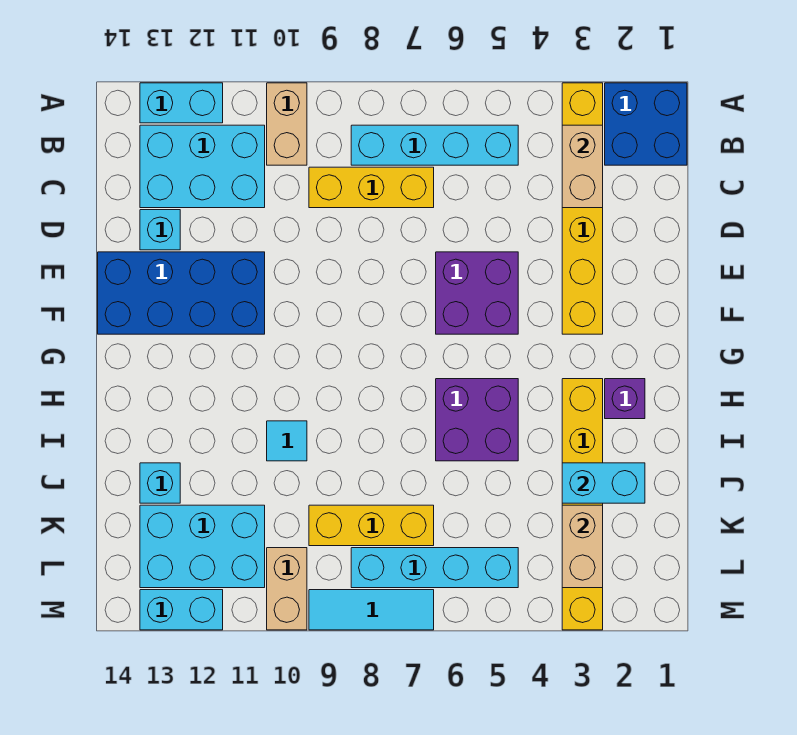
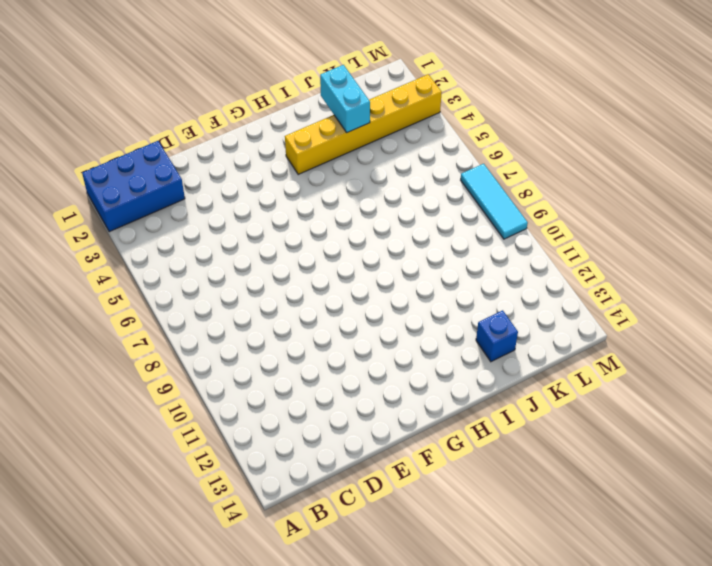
blue brick A1:C2 level 1 -> blue brick A1:B2 level 1
blue brick J13 level 1 -> cyan brick J13 level 1
none -> yellow brick A3:F3 level 1
none -> tan brick A10:B10 level 1
none -> cyan brick A12:A13 level 1

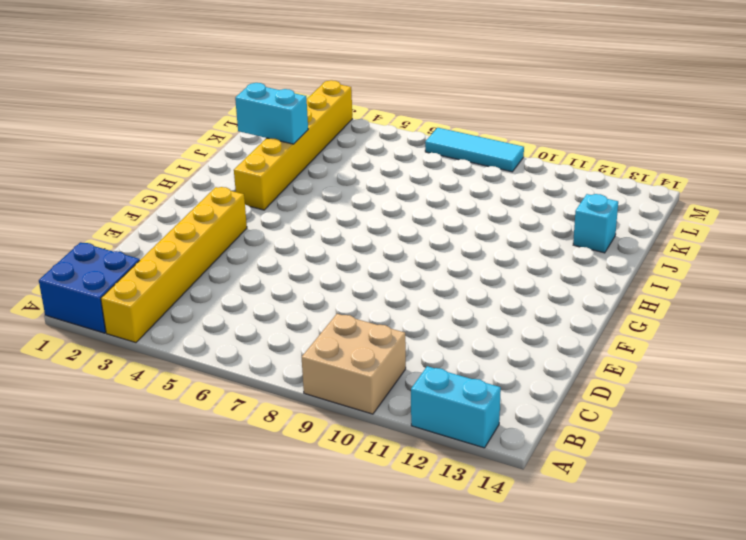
tan brick A9:B10 level 1 -> tan brick A10:B10 level 1
none -> cyan brick B5:B8 level 1
none -> cyan brick B11:C13 level 1
none -> yellow brick C7:C9 level 1

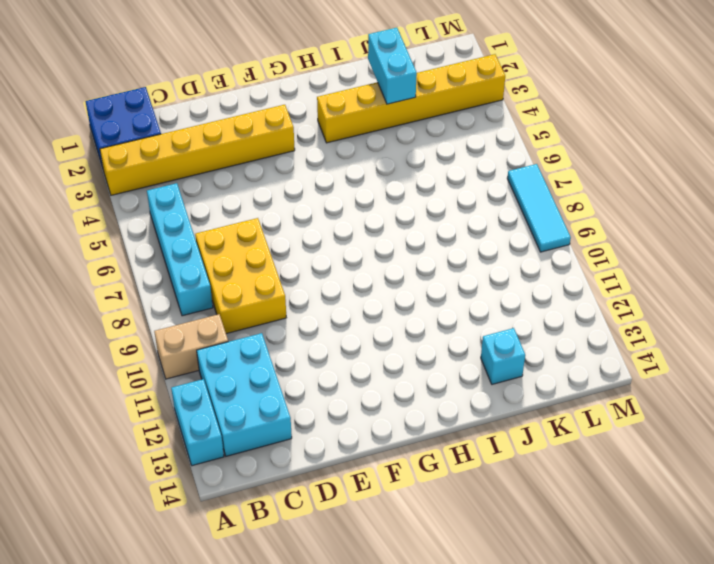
yellow brick C7:D9 level 1 -> yellow brick C7:C9 level 1
none -> cyan brick D13 level 1
none -> purple brick E5:F6 level 1
none -> blue brick E11:F14 level 1

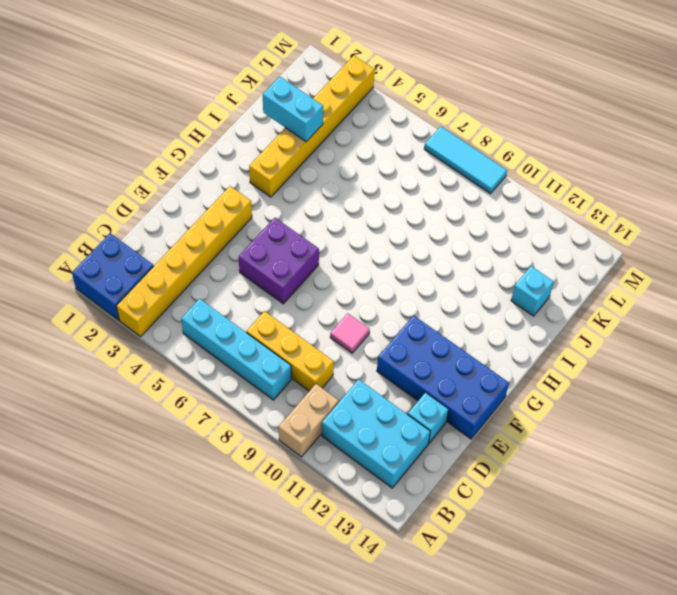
pink tile E9 level 1 -> none
none -> cyan brick A12:A13 level 1
none -> purple brick H2 level 1
none -> purple brick H5:I6 level 1

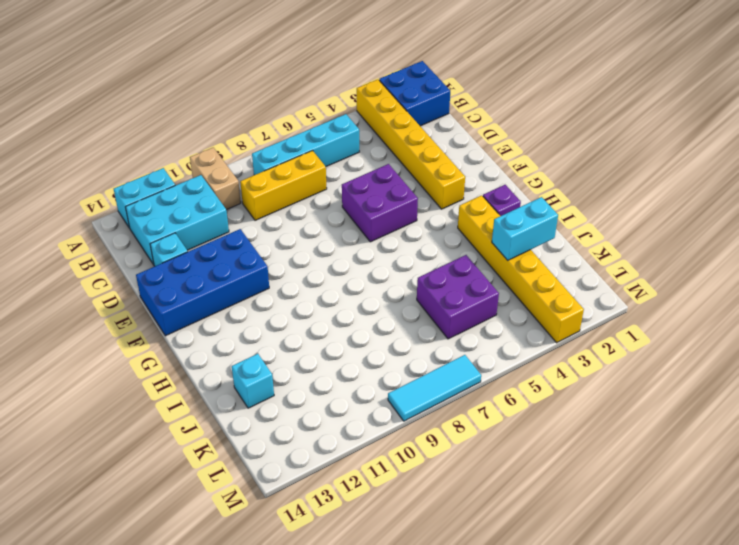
purple brick J5:K6 level 1 -> purple brick H5:I6 level 1
none -> cyan tile I10 level 1
none -> yellow brick K7:K9 level 1
none -> cyan brick K11:L13 level 1

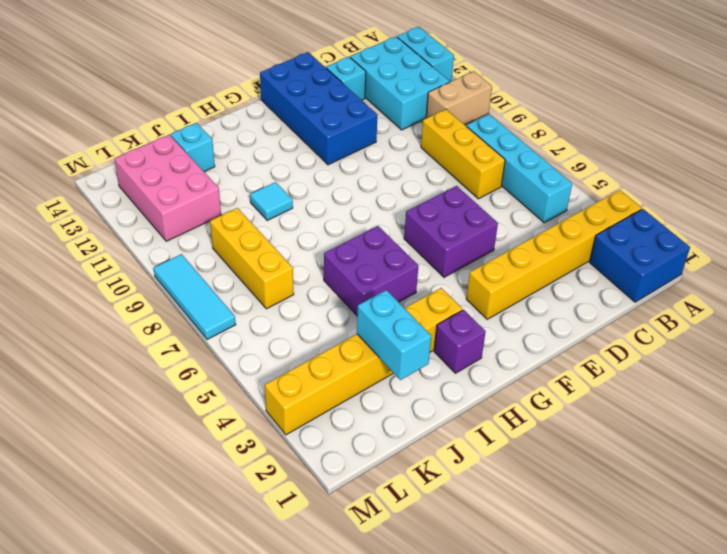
pink brick K11:L13 level 1 -> cyan brick K11:L13 level 1
none -> cyan brick L5:L8 level 1
none -> tan brick L10:M10 level 1
none -> cyan brick M12:M13 level 1

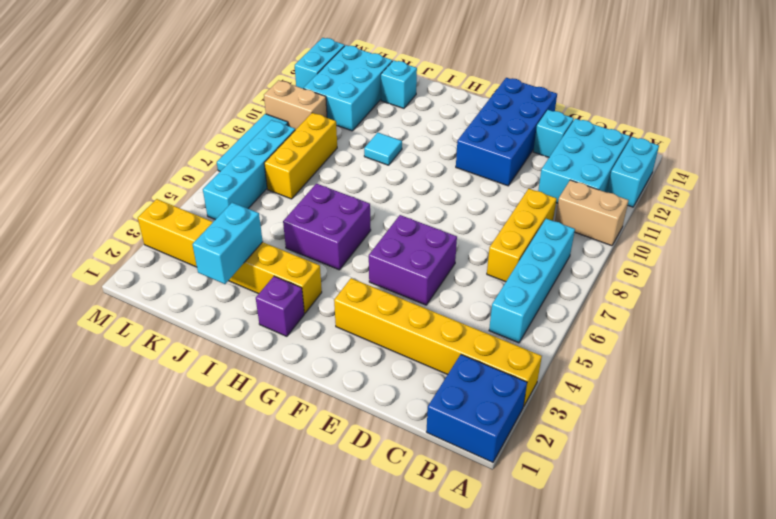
none -> tan brick B3:C3 level 2
none -> tan brick K3:L3 level 2

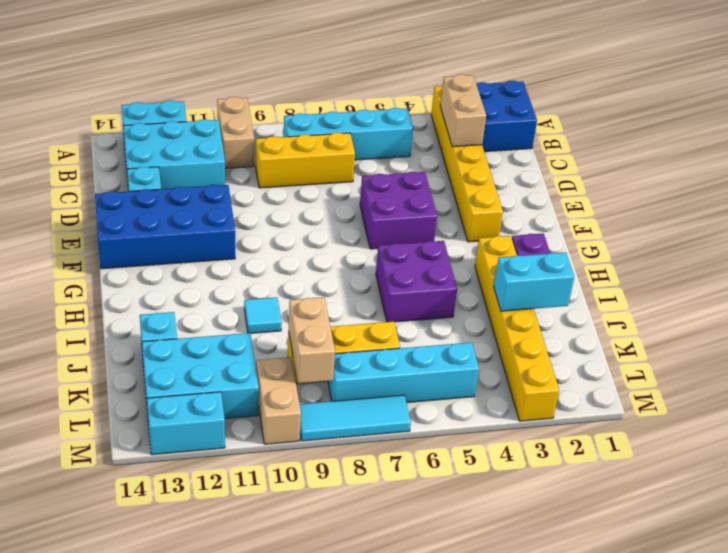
tan brick K9:L9 level 2 -> tan brick K3:L3 level 2

